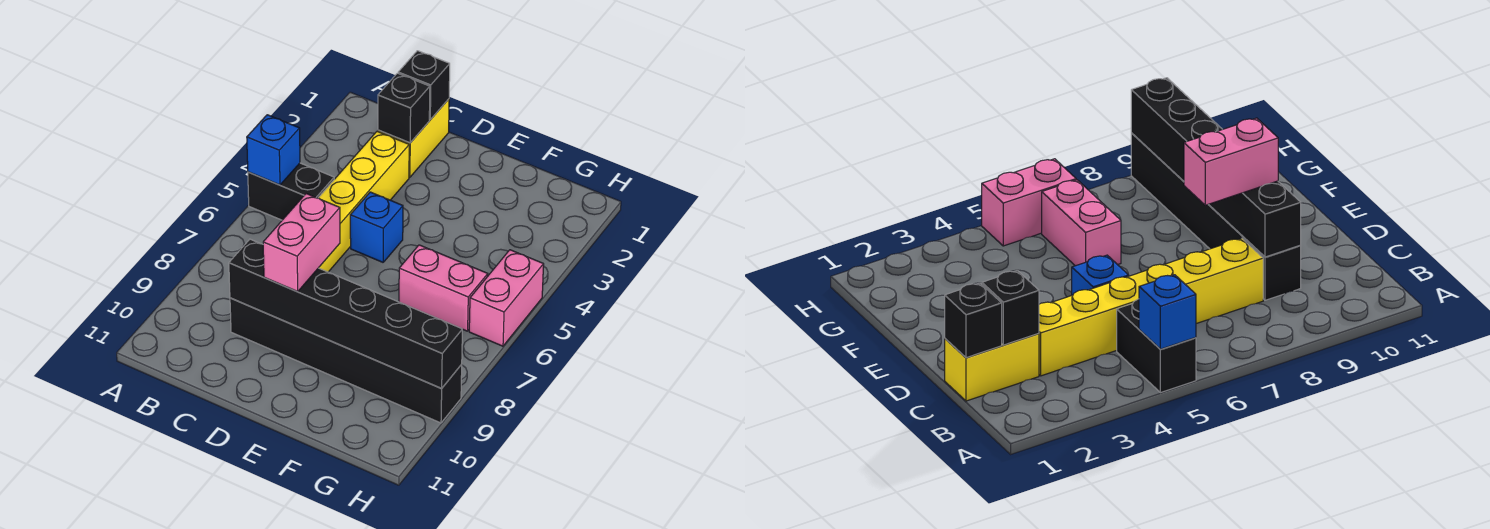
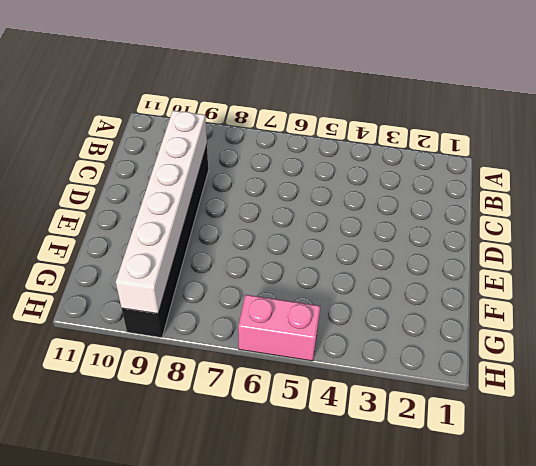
white brick C9:H9 level 2 -> black brick C9:H9 level 2
none -> black brick A5:B5 level 1
none -> yellow brick C1:C2 level 1
none -> yellow brick C3:C8 level 1

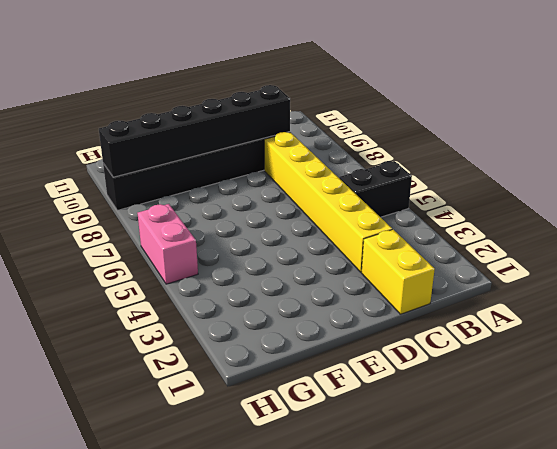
none -> blue brick D5 level 1
none -> pink brick F6:G6 level 1
none -> blue brick A5 level 2

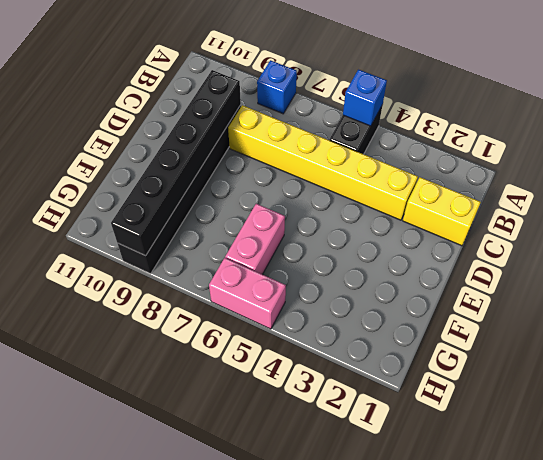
blue brick A8 level 1 -> blue brick D5 level 1
none -> black brick C1 level 2
none -> black brick C2 level 2
none -> pink brick D8:D9 level 3

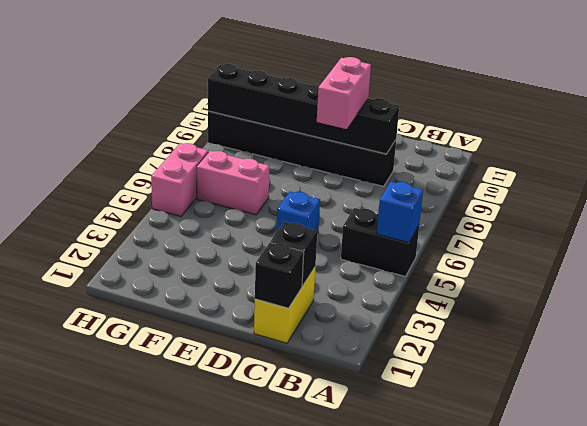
none -> yellow brick C3:C8 level 1

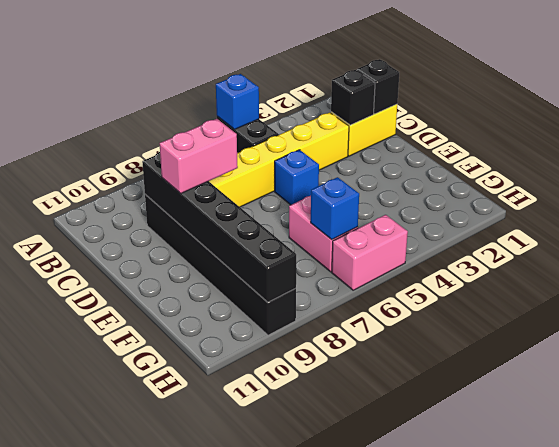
blue brick G6 level 2 -> none

